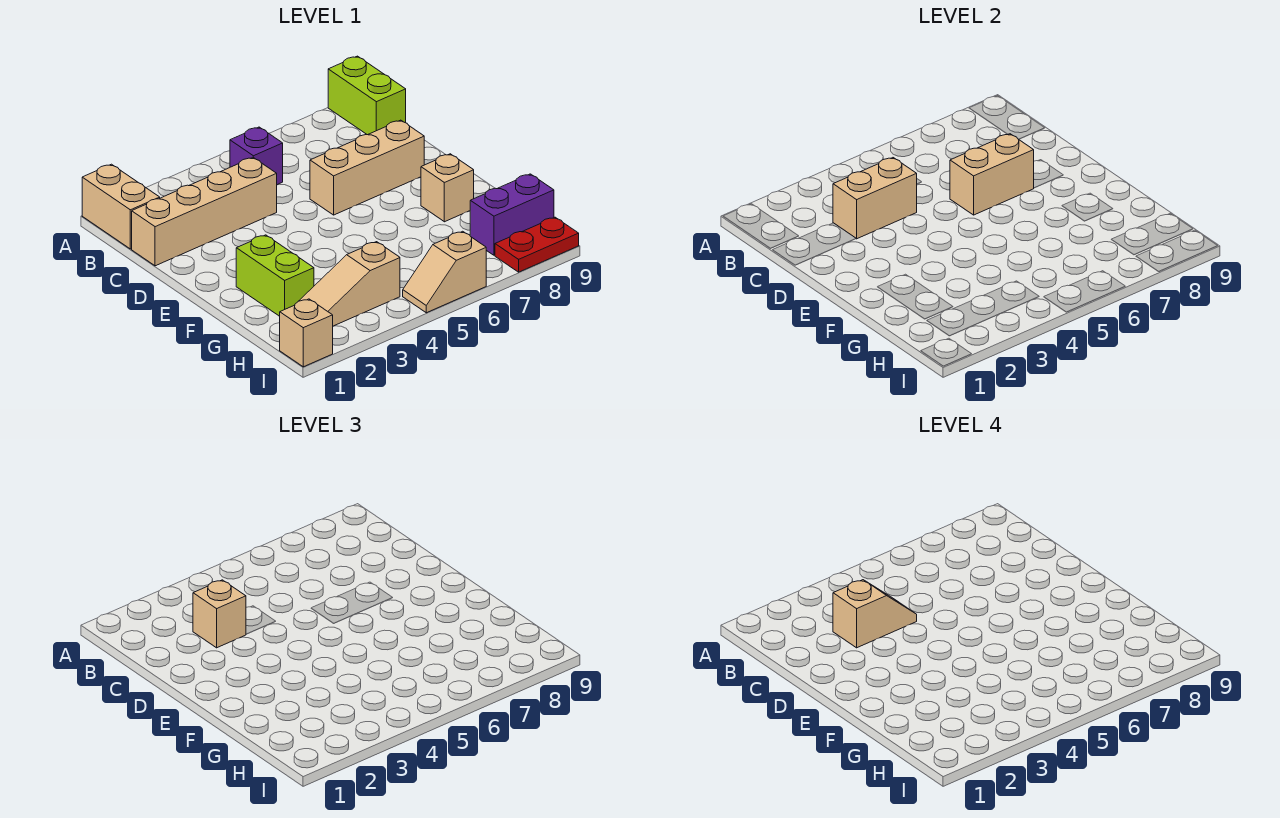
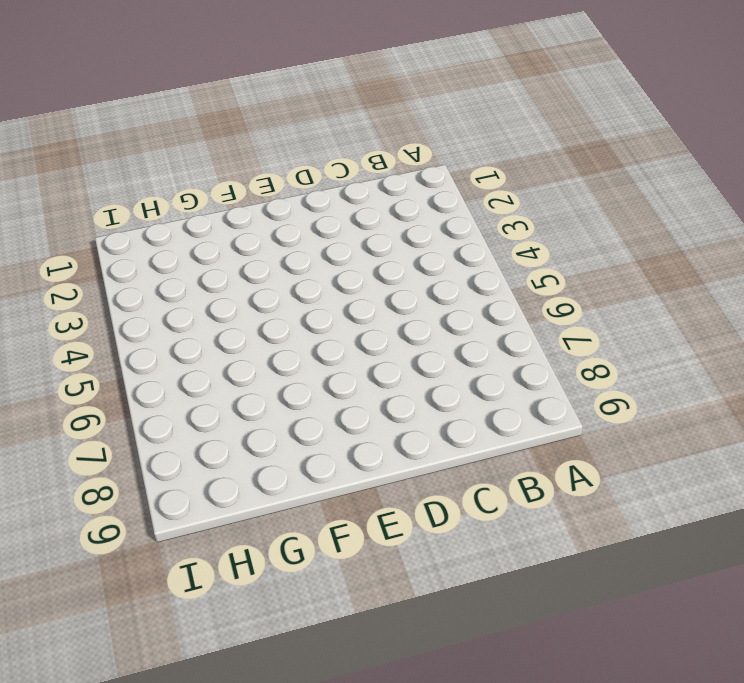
none -> tan brick A1:B1 level 1
none -> lime brick A9:B9 level 1
none -> purple brick B5 level 1

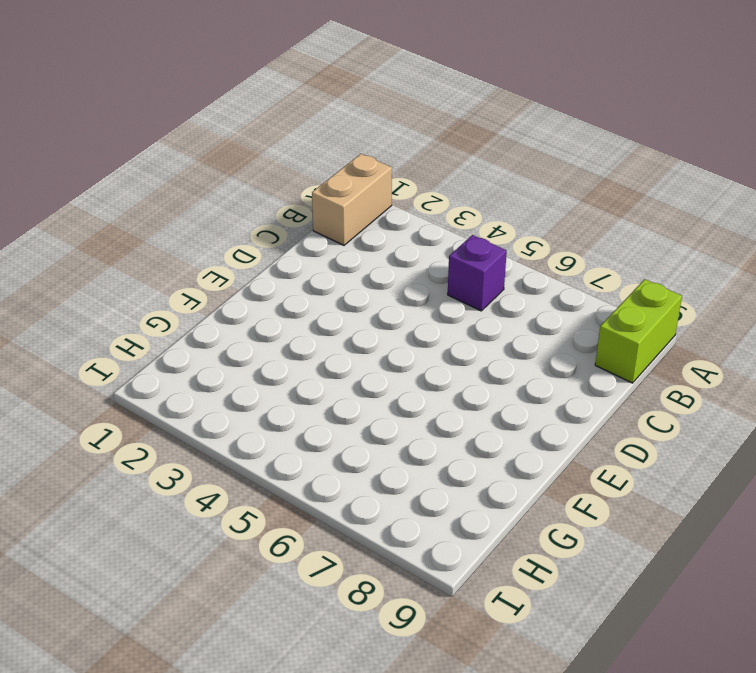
none -> tan brick C1:C4 level 1
none -> tan brick D6:D8 level 1
none -> lime brick F2:G2 level 1

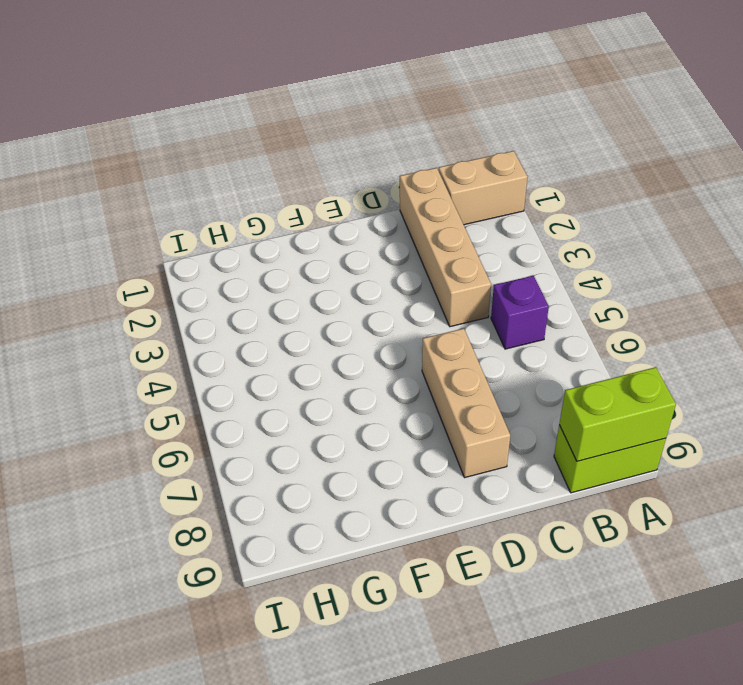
lime brick A9:B9 level 2 -> lime brick F2:G2 level 1
none -> tan brick F8 level 1
none -> tan slope H2:H4 level 1 top 4
none -> purple brick H8:H9 level 1

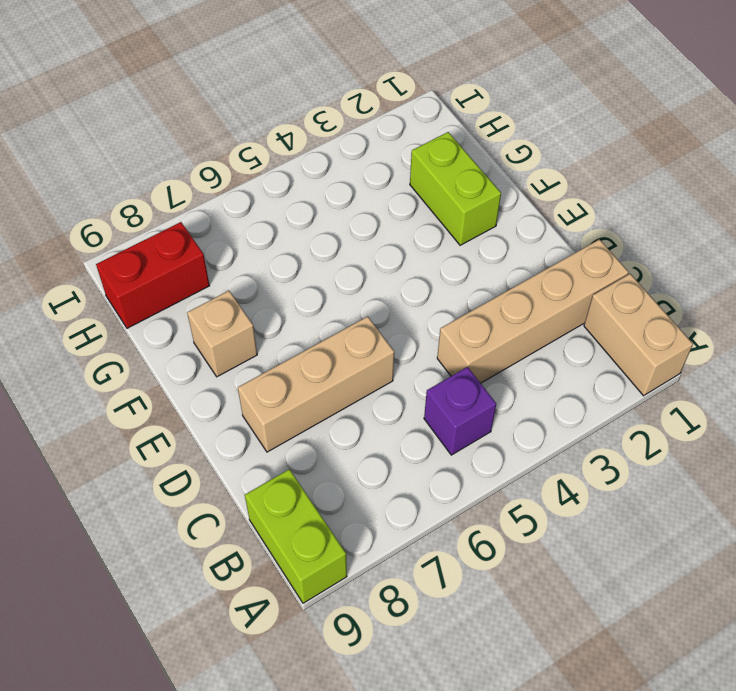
red brick H8:H9 level 1 -> purple brick H8:H9 level 1
none -> tan slope H2:H4 level 1 top 4
none -> tan brick I1 level 1
none -> tan slope I5:I6 level 1 top 6

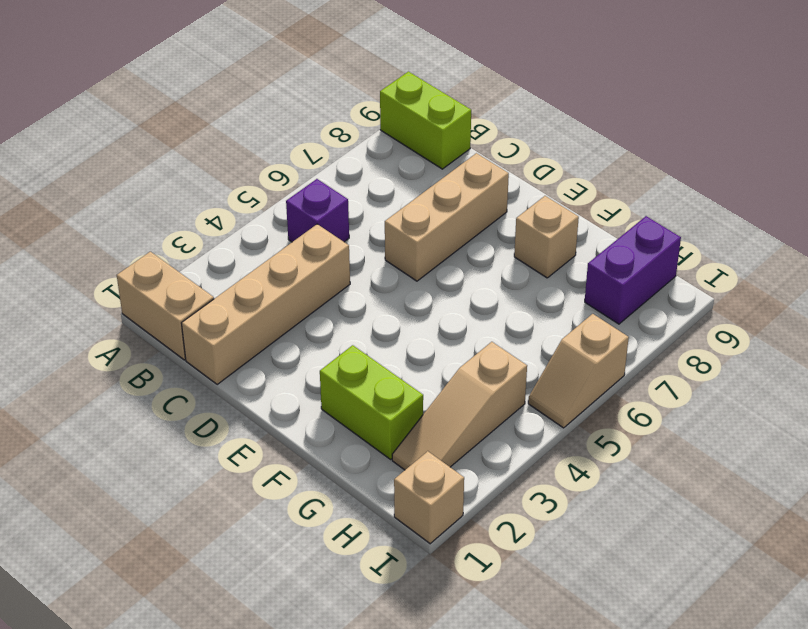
none -> red plate I8:I9 level 1
none -> tan brick C3:C4 level 2
none -> tan brick D6:D7 level 2

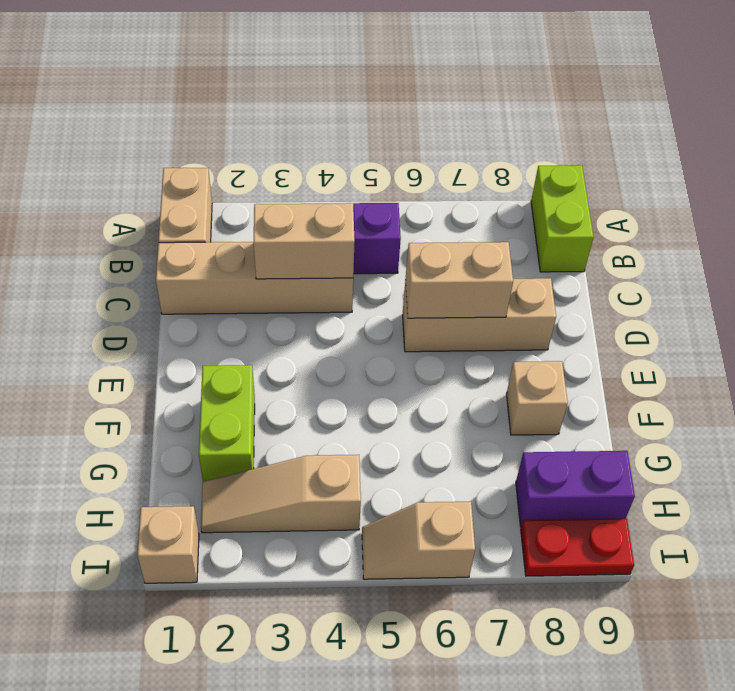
none -> tan brick C3 level 3
none -> tan slope C3:C4 level 4 top 3

